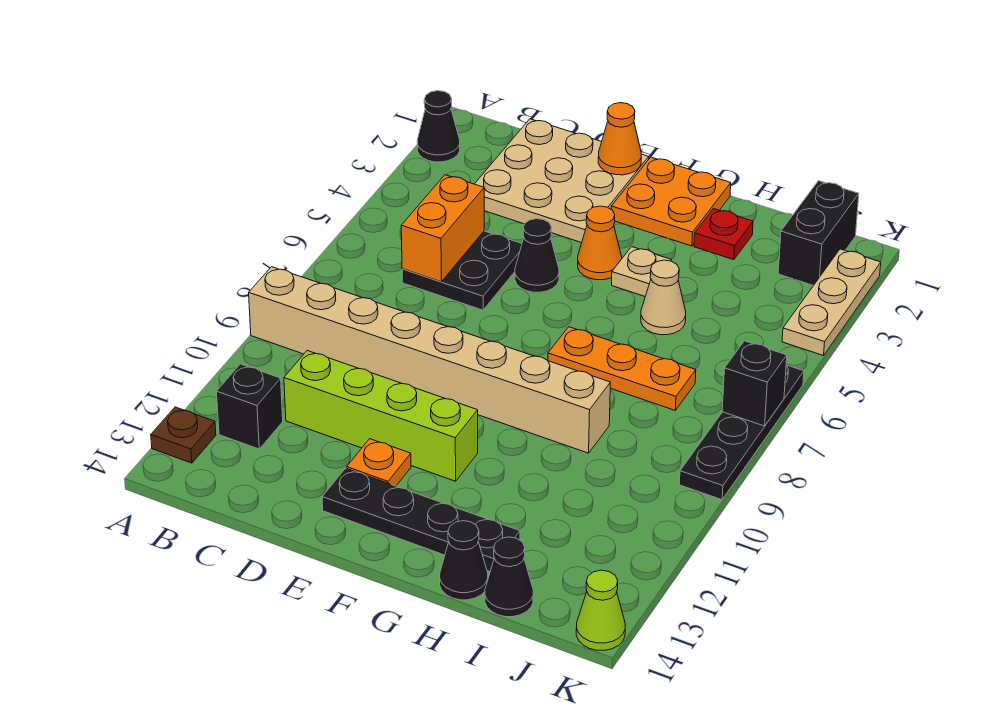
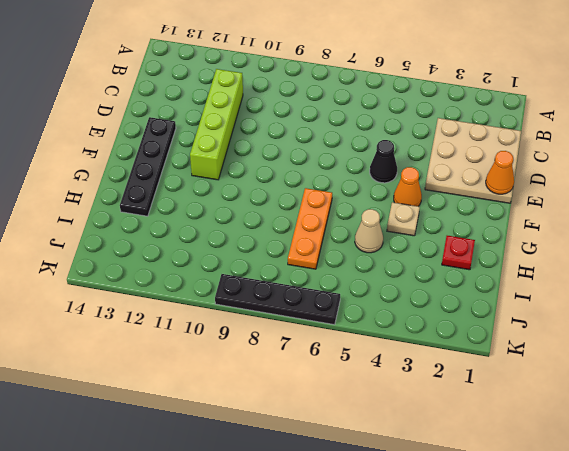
none -> black cone A2 level 1
none -> tan brick A9:H9 level 1
none -> brown plate A13 level 1

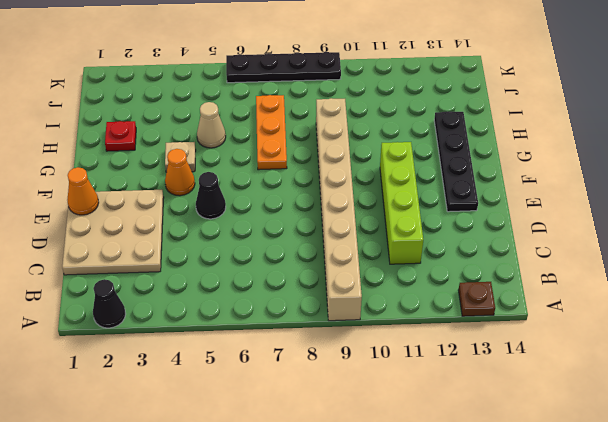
none -> black brick B12 level 1
none -> black plate C5:D6 level 1
none -> orange plate E12 level 1

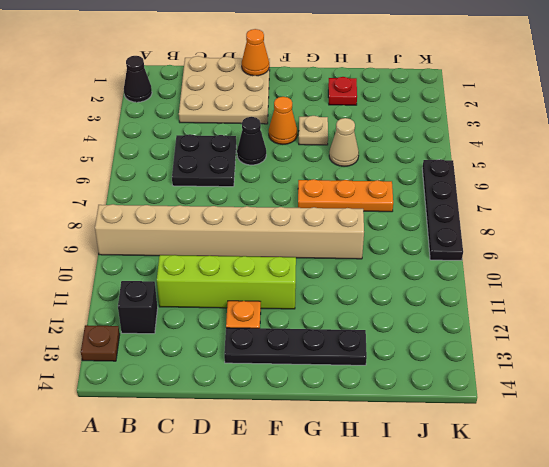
none -> orange plate F1:G2 level 1
none -> black cone H14 level 1
none -> black cone I14 level 1

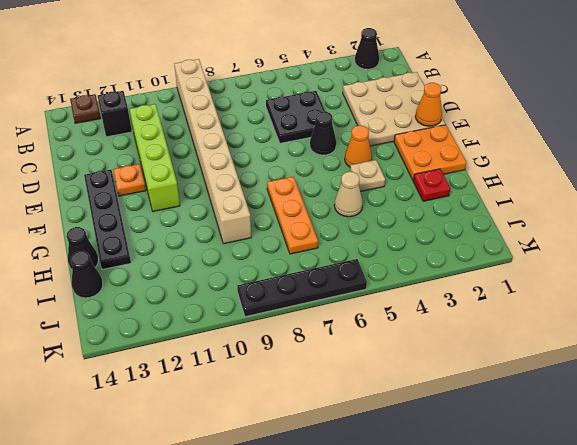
none -> black brick J1:J2 level 1
none -> tan plate K2:K4 level 1
none -> lime cone K14 level 1

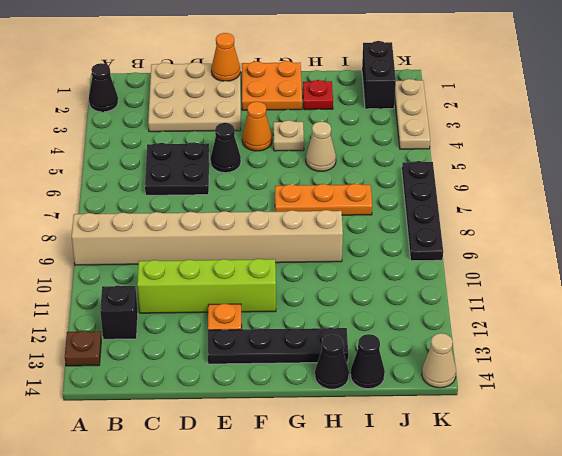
tan cone K14 level 1 -> lime cone K14 level 1
none -> orange brick C5:C6 level 2
none -> black brick K7 level 2

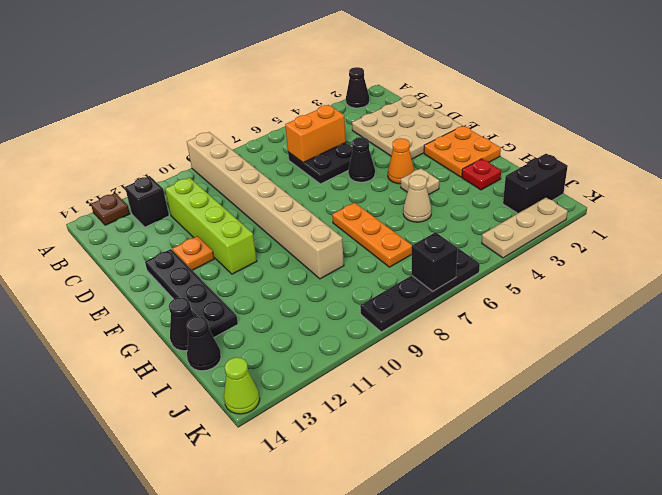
none -> orange cone E1 level 2

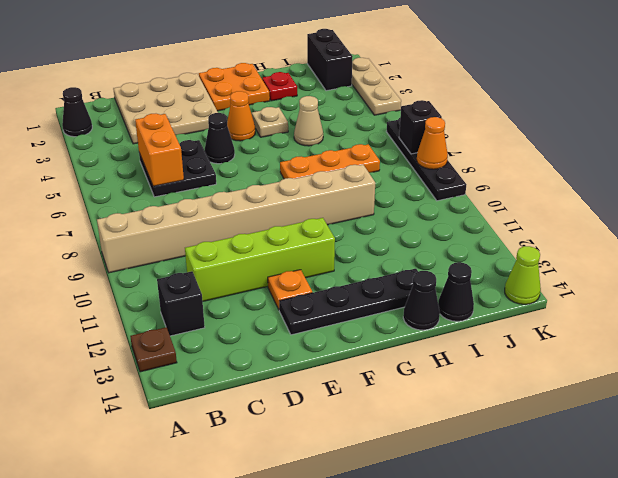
orange cone K8 level 2 -> orange cone E1 level 2

